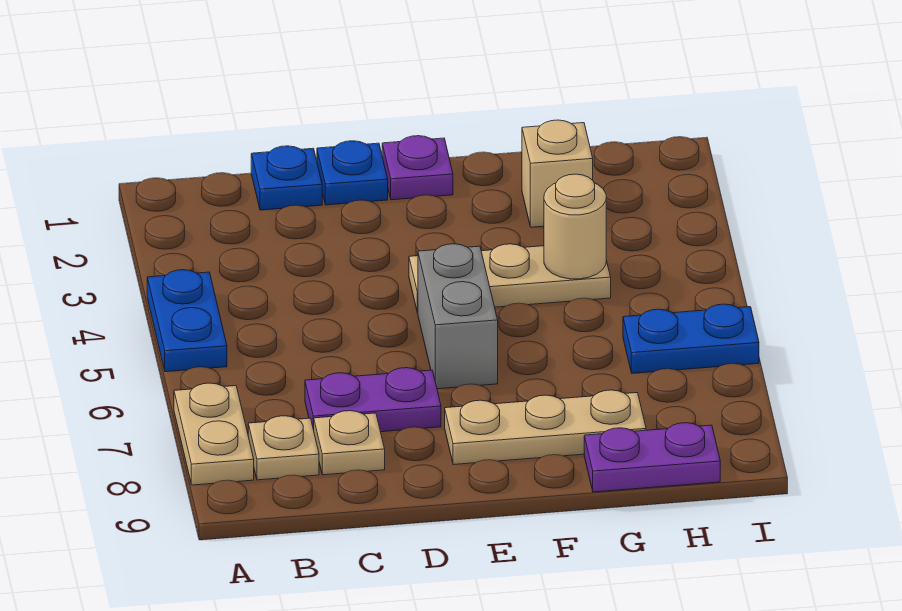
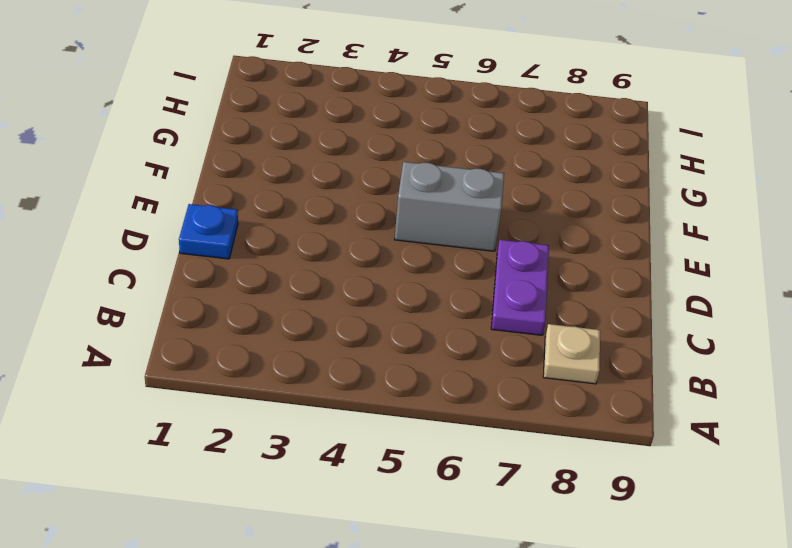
none -> blue plate A4:A5 level 1
none -> tan plate A7:A8 level 1
none -> blue plate C1 level 1

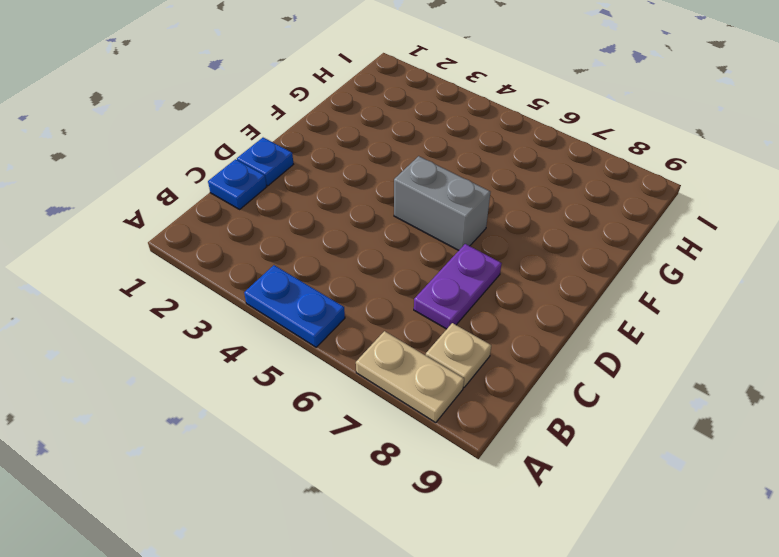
none -> tan plate C8 level 1
none -> purple plate E1 level 1
none -> tan plate E4:G4 level 1

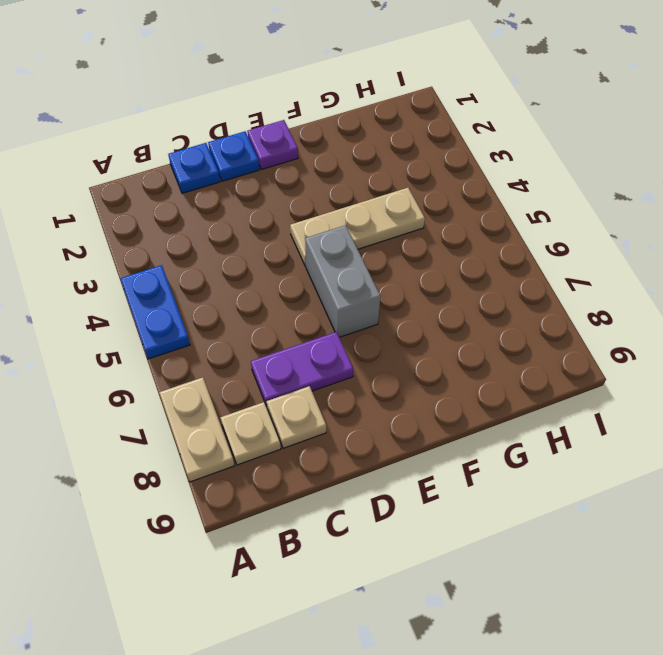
none -> tan plate E8:G8 level 1
none -> tan brick G2 level 1
none -> purple plate G9:H9 level 1

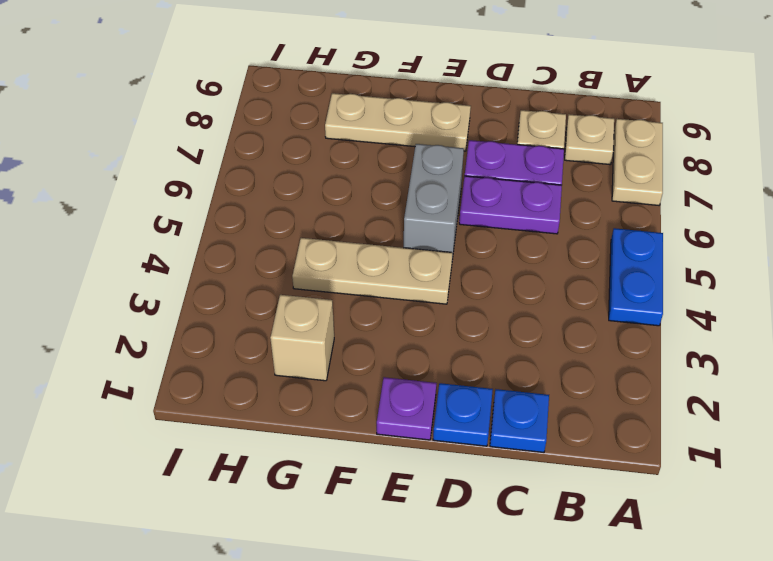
purple plate C6:D6 level 1 -> purple plate G9:H9 level 1
none -> blue plate H6:I6 level 1
none -> tan round brick G4 level 2

